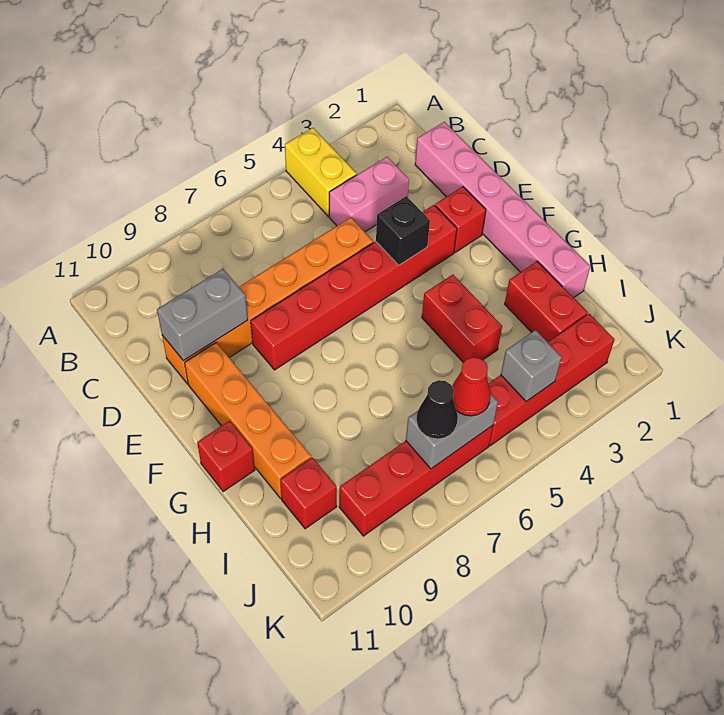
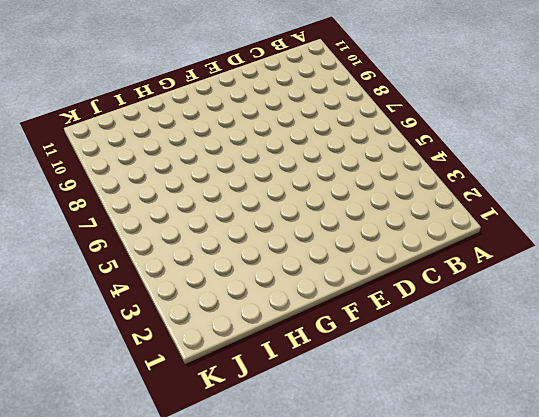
none -> yellow brick A4:B4 level 1
none -> pink brick C1:H1 level 1
none -> pink brick C3:C4 level 1

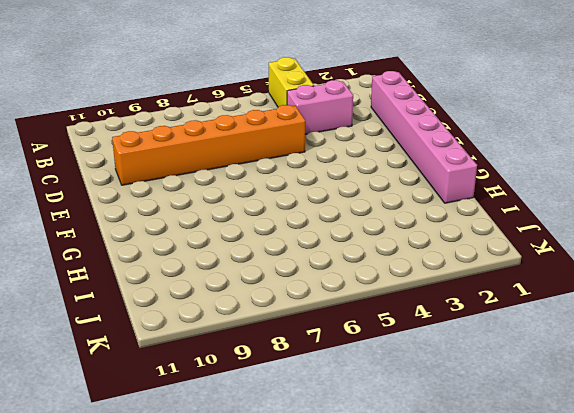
none -> red brick E2 level 1
none -> red brick E3:E8 level 1
none -> orange brick E10:H10 level 1

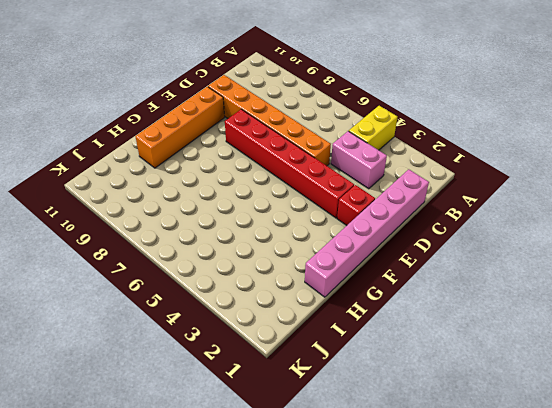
none -> red brick G4:H4 level 1
none -> red brick G11 level 1
none -> red brick H2:I2 level 1

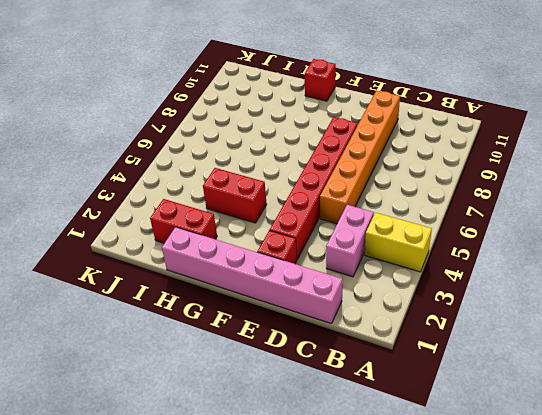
none -> orange brick E10:H10 level 1
none -> red brick I10 level 1
none -> red brick J2:J5 level 1

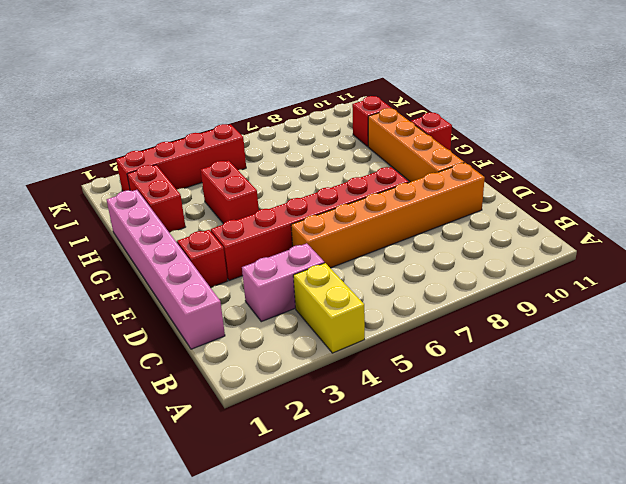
none -> red brick J6:J9 level 1
none -> grey brick D9:D10 level 2
none -> black brick E4 level 2

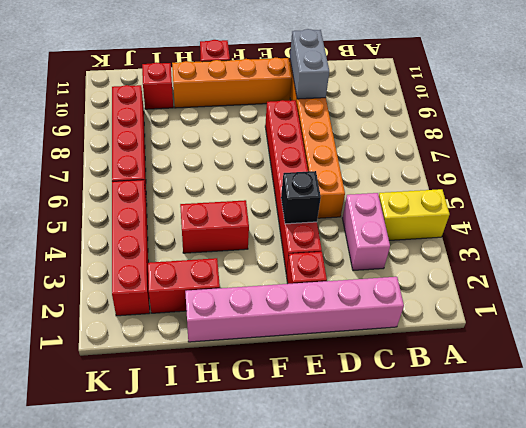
none -> grey brick J4 level 2
none -> grey brick J6:J7 level 2
none -> red cone J6 level 3

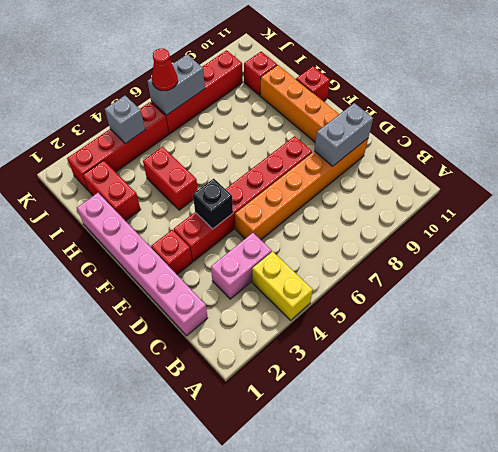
none -> black cone J7 level 3

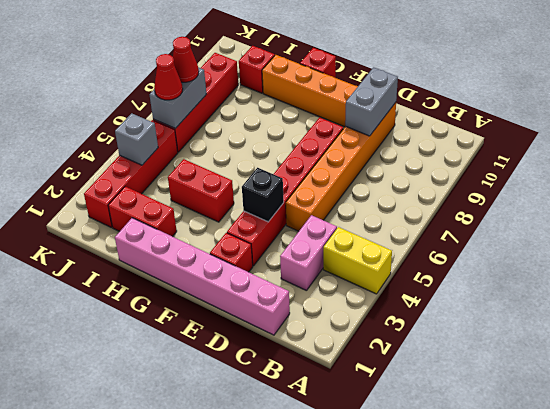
red cone J7 level 3 -> black cone J7 level 3

